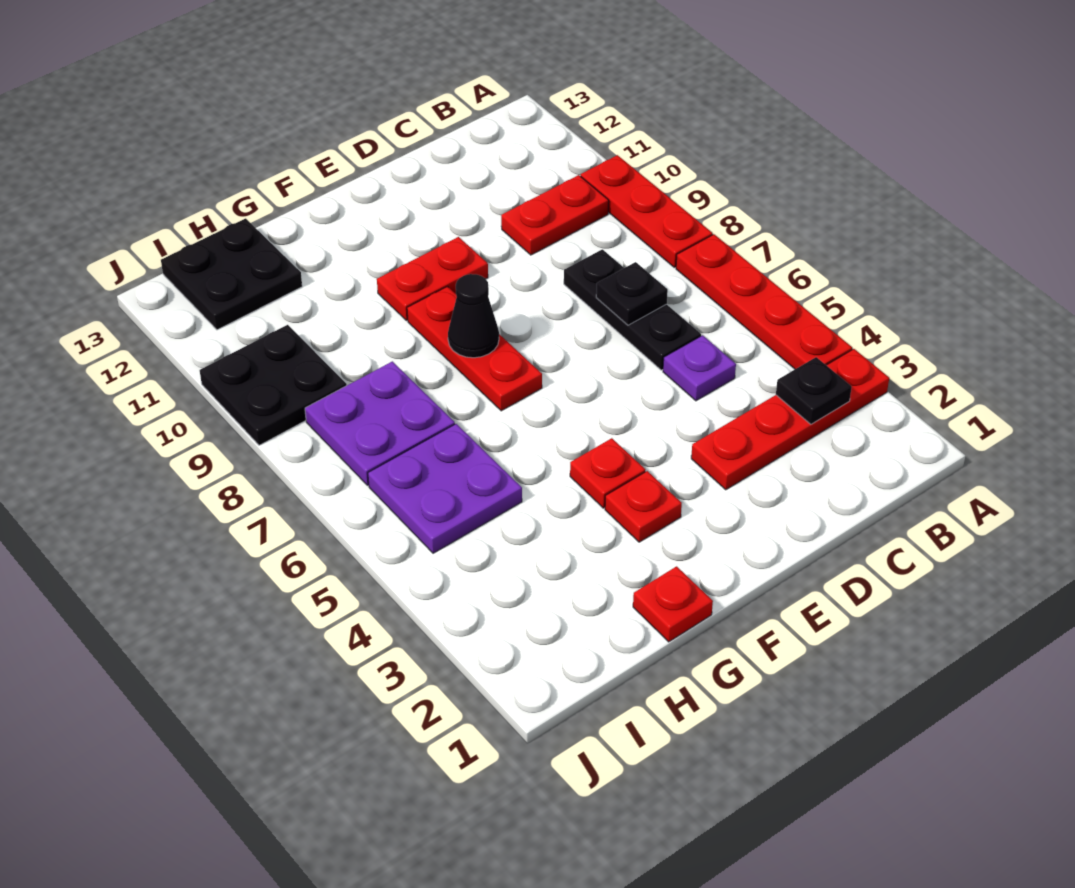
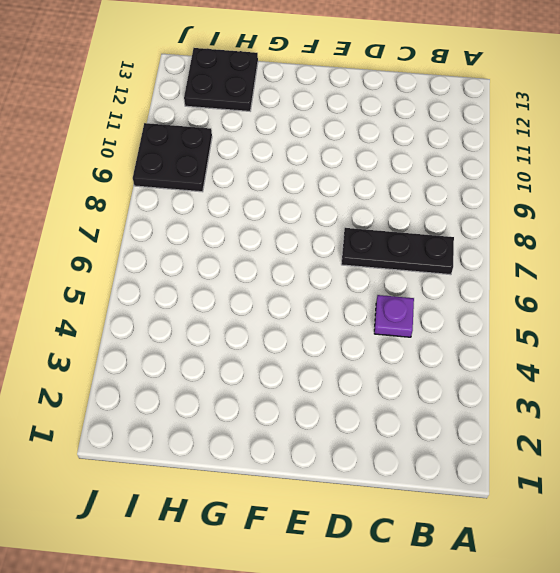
black plate B7:D7 level 1 -> black plate C6:C8 level 1
none -> red plate A3:D3 level 1
none -> red plate A4:A7 level 1
none -> red plate A8:A10 level 1

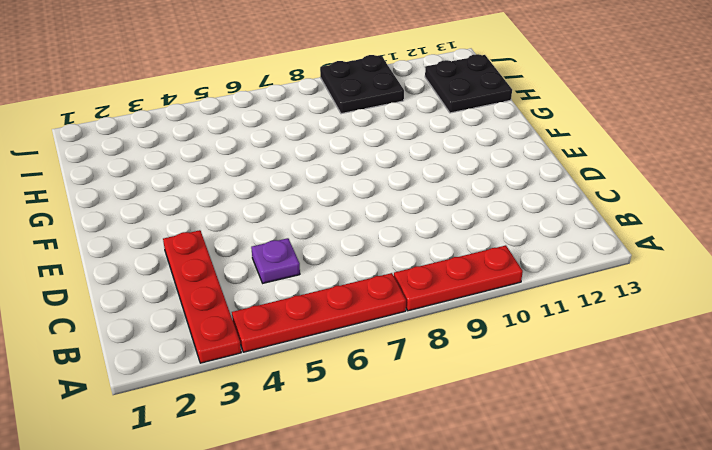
none -> red plate B10:C10 level 1
none -> black plate C6:C8 level 1
none -> red plate E10:F10 level 1

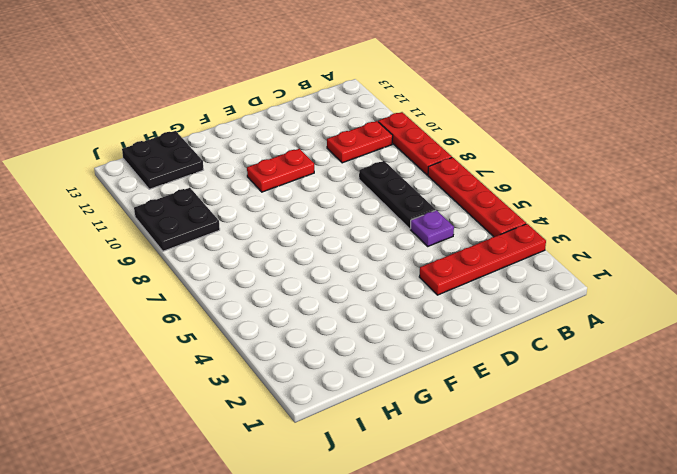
none -> red plate F3 level 1
none -> red plate F4 level 1
none -> red plate F7:F9 level 1

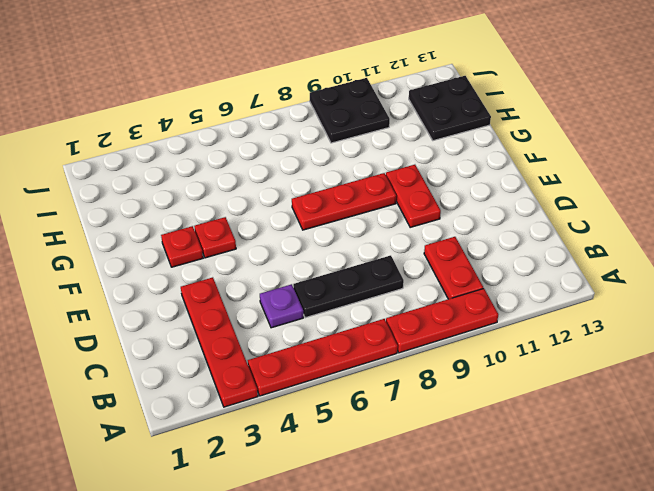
none -> red plate G1 level 1
none -> purple plate H5:I6 level 1
none -> purple plate H7:I8 level 1

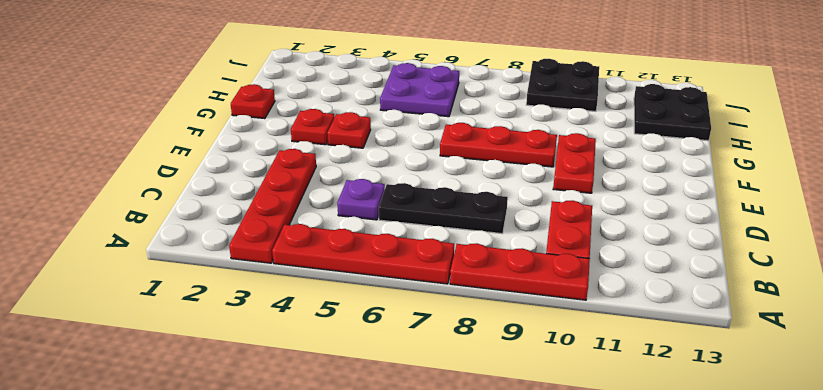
none -> purple plate H7:I8 level 1
none -> black plate B3 level 2
none -> black plate C7 level 2

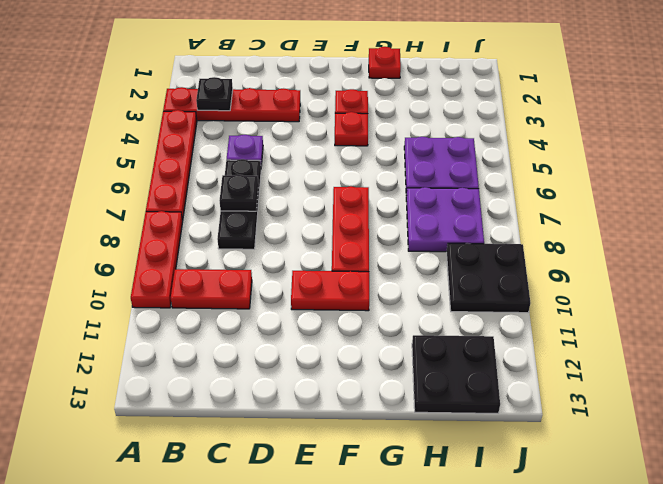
none -> black cone F8 level 2

